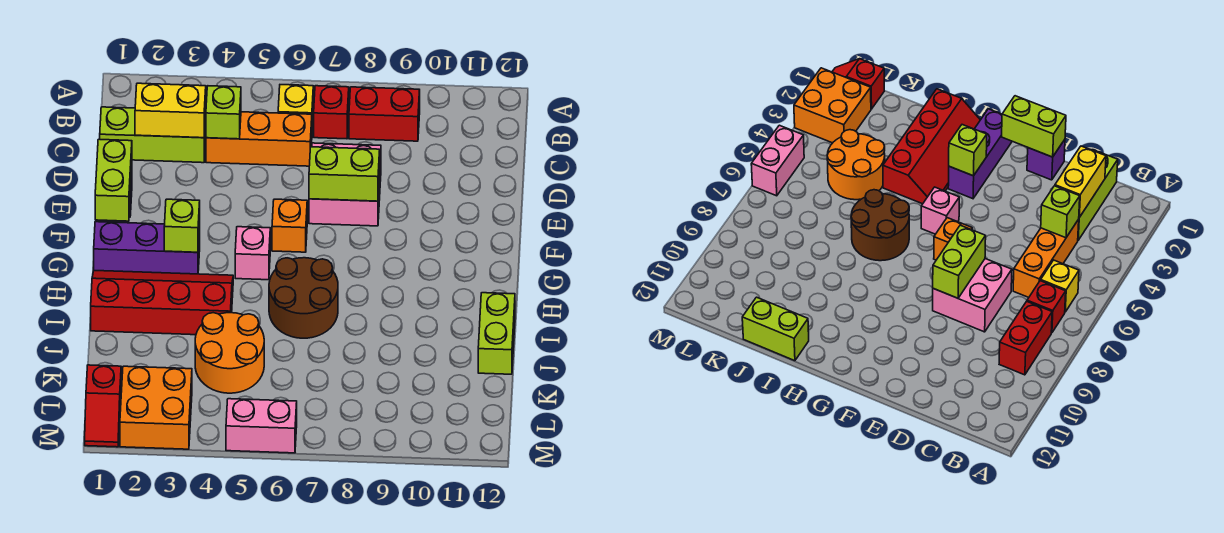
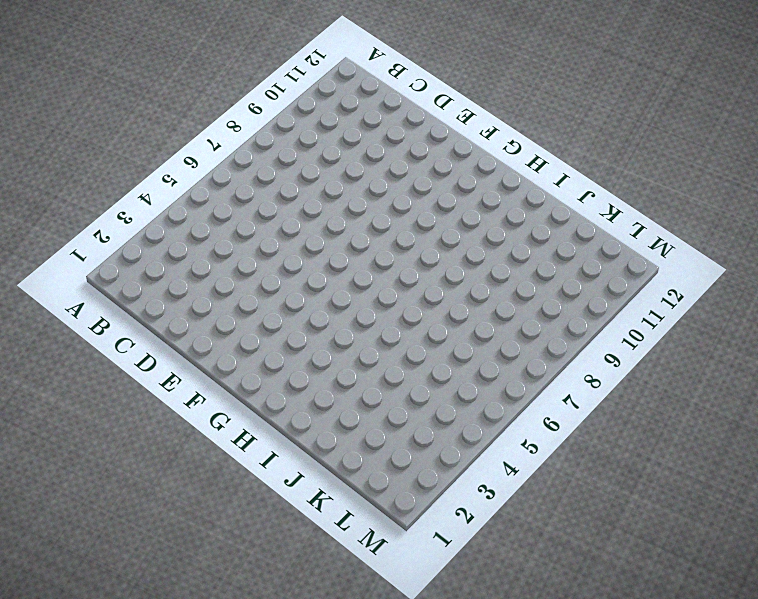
none -> yellow brick B6 level 1
none -> red brick B7 level 1
none -> red brick B8:B9 level 1

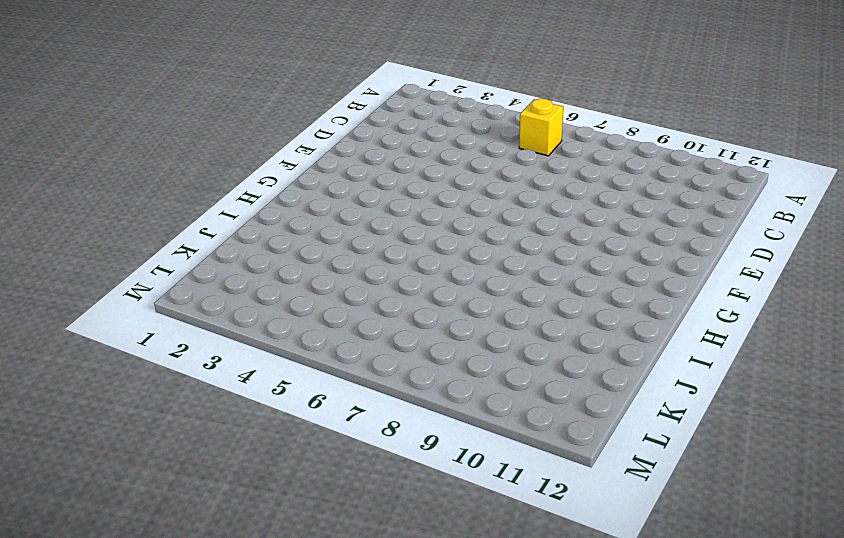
none -> red brick B7 level 1
none -> red brick B8:B9 level 1
none -> lime brick C1:C3 level 1

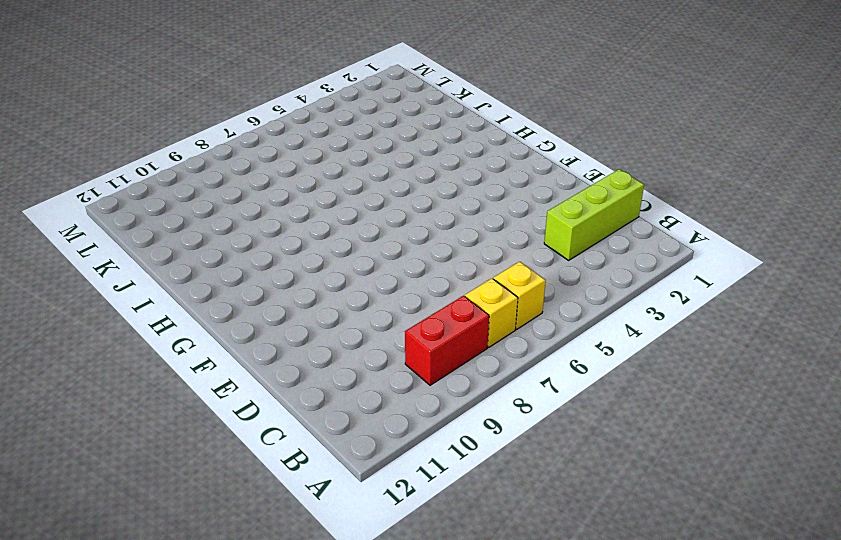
yellow brick B7 level 1 -> red brick B7 level 1
none -> orange brick C4:C6 level 1
none -> pink brick D7:E8 level 1
none -> purple brick E1 level 1

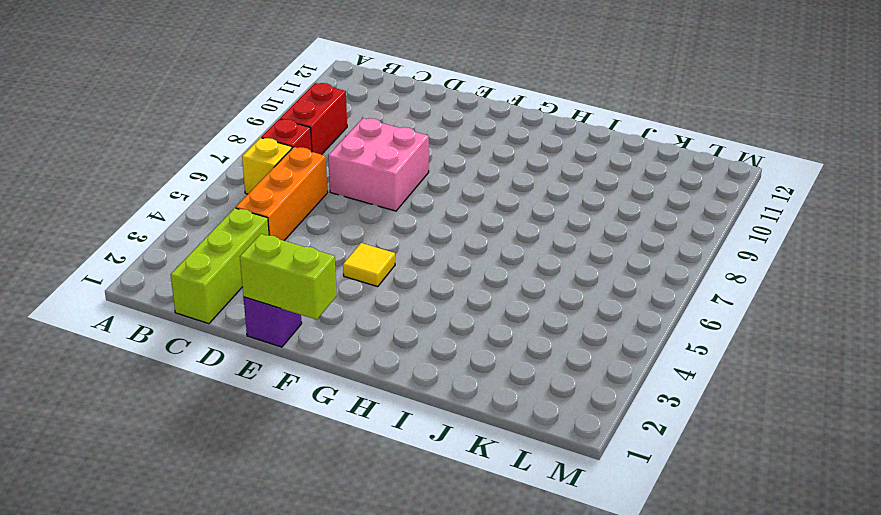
yellow tile F4 level 1 -> none
none -> orange brick F6 level 1
none -> purple brick G1:G3 level 1
none -> pink brick G5 level 1

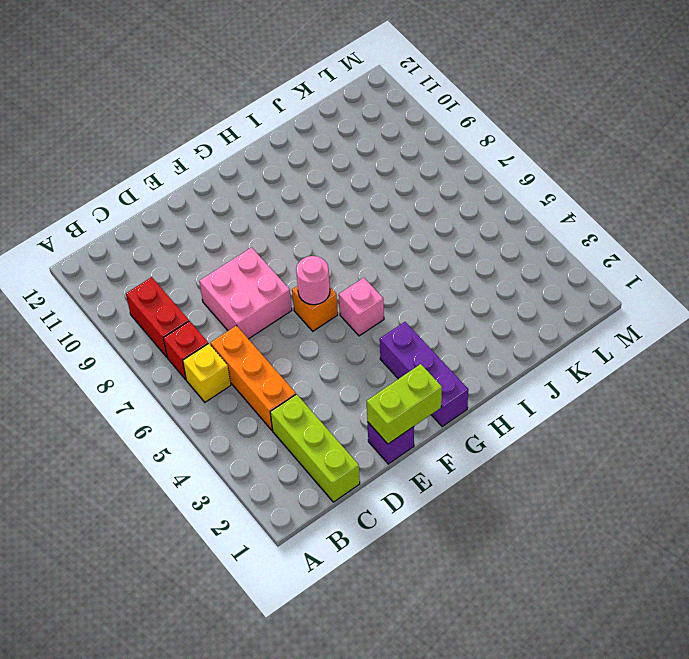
pink round brick F6 level 2 -> none
none -> red slope H1:I4 level 1 top I
none -> brown round brick H6:I7 level 1
none -> lime brick I12:J12 level 1

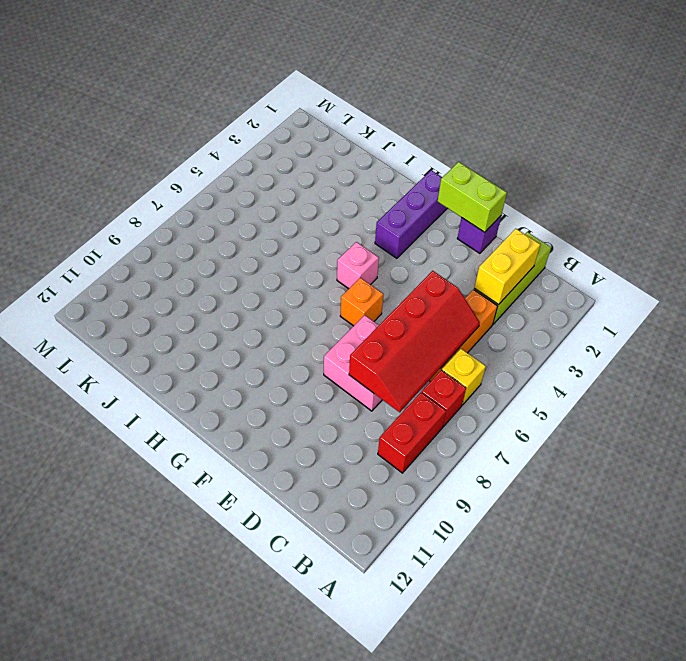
red slope C5:D8 level 2 top D -> red slope H1:I4 level 1 top I
none -> brown round brick H6:I7 level 1
none -> lime brick I12:J12 level 1
none -> orange round brick J4:K5 level 1

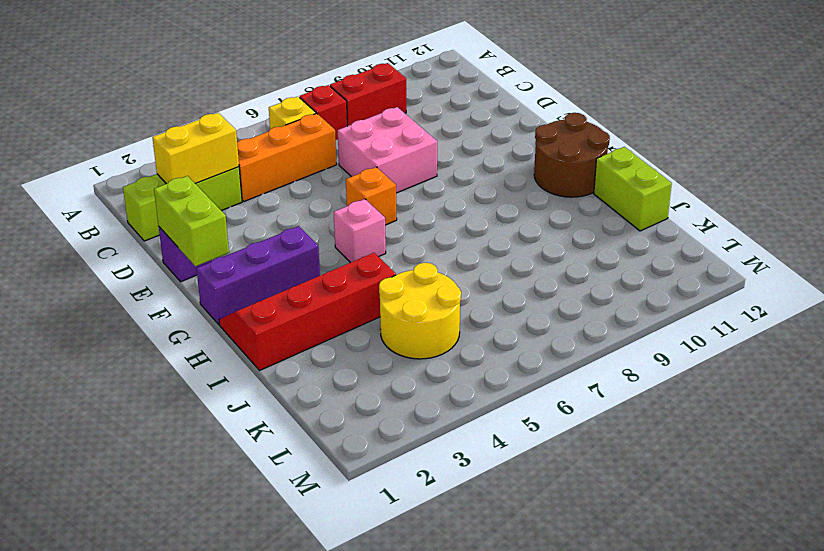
brown round brick G11:H12 level 1 -> brown round brick H6:I7 level 1
yellow round brick J4:K5 level 1 -> orange round brick J4:K5 level 1
none -> red slope L1:M1 level 1 top L
none -> orange brick L2:M3 level 1
none -> pink brick M5:M6 level 1

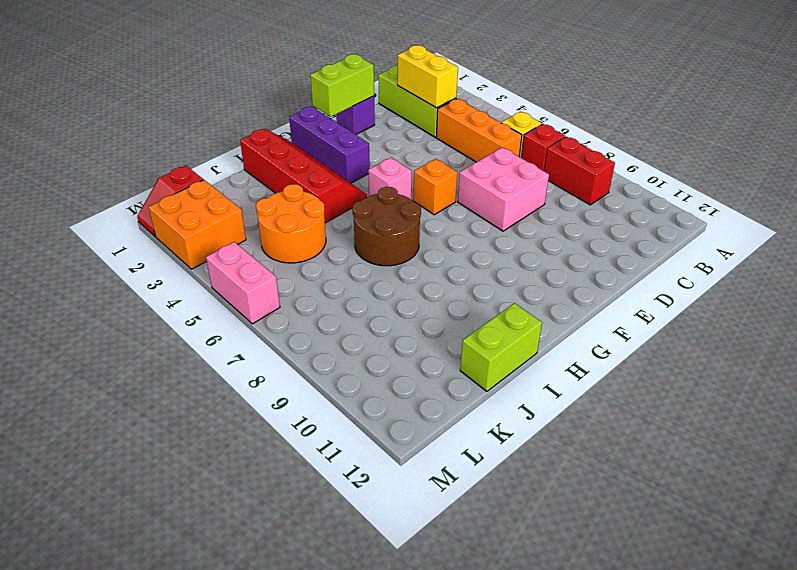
none -> lime brick C4 level 2
none -> lime brick E7:E8 level 2
none -> lime brick G3 level 2

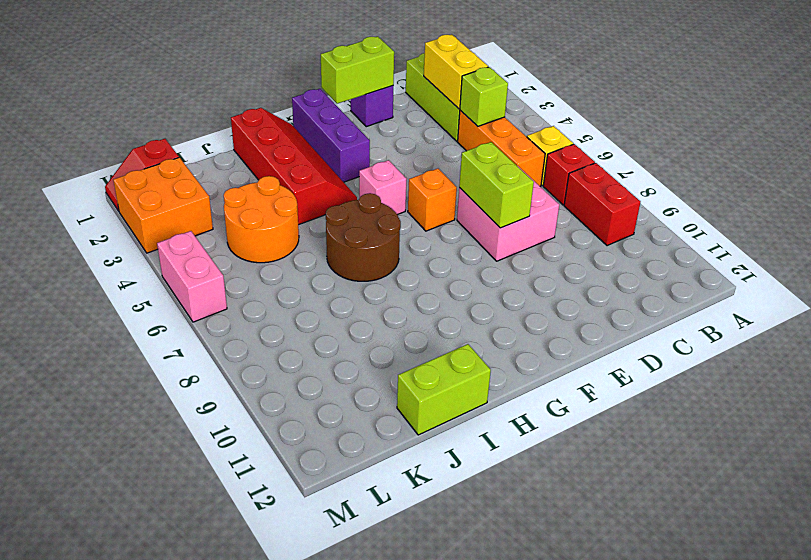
none -> lime brick G3 level 2

